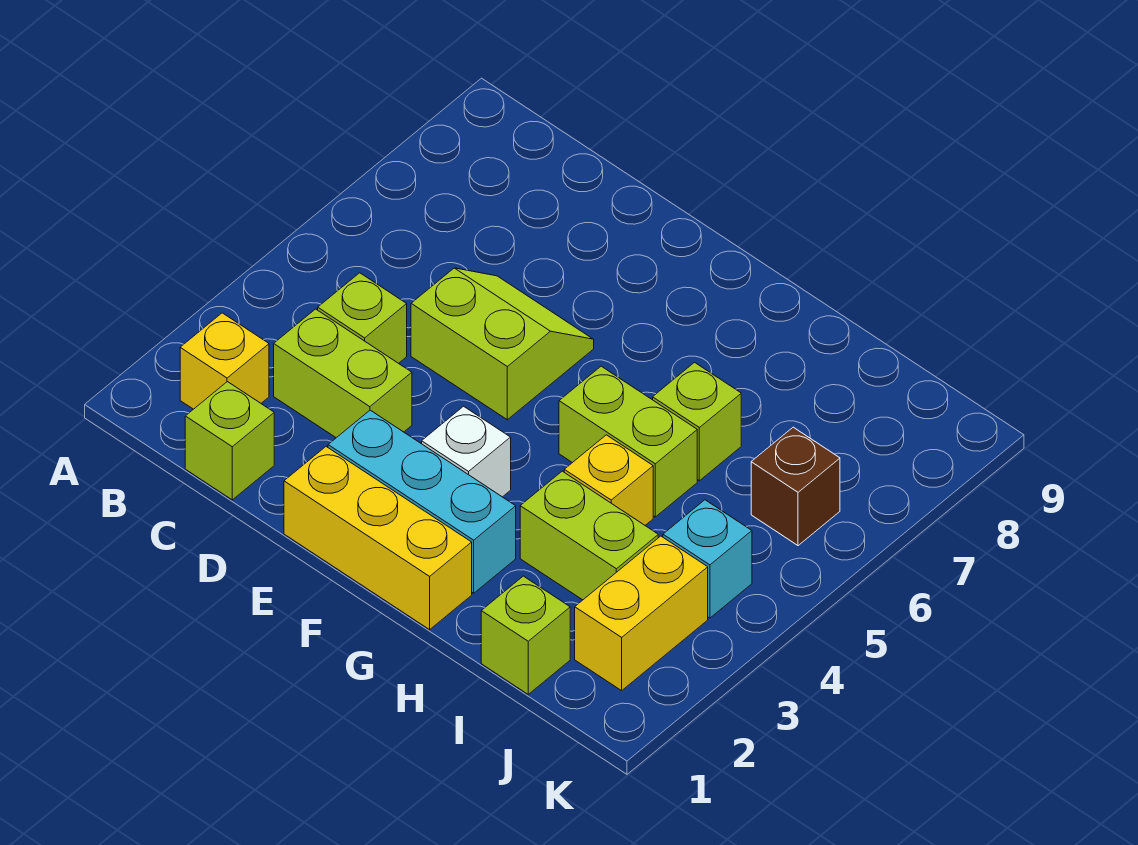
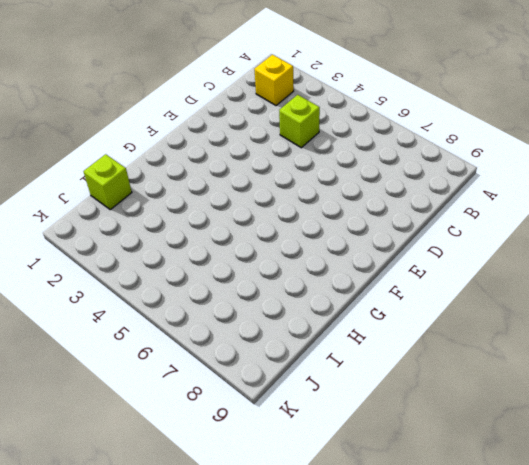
none -> lime brick C1 level 1
none -> lime brick C3:D3 level 1
none -> lime slope D5:E6 level 1 top 5

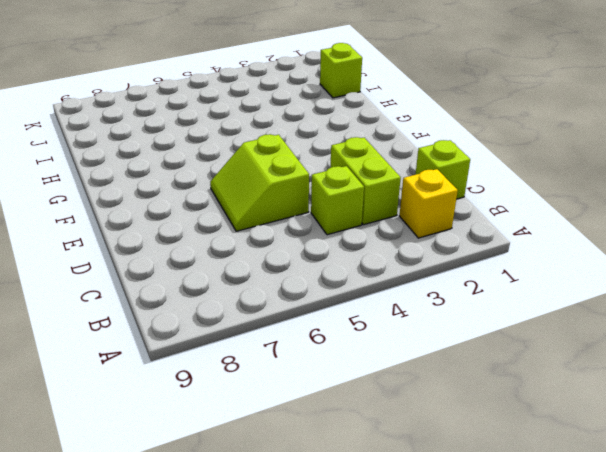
none -> yellow brick E1:G1 level 1
none -> cyan brick E2:G2 level 1
none -> white brick F3 level 1

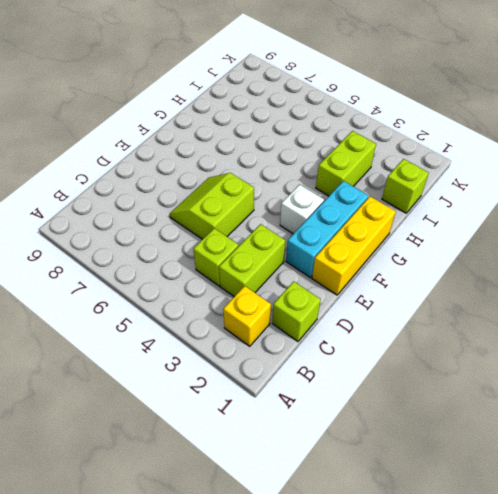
none -> lime brick G5:H5 level 1
none -> yellow brick H4 level 1
none -> lime brick H6 level 1

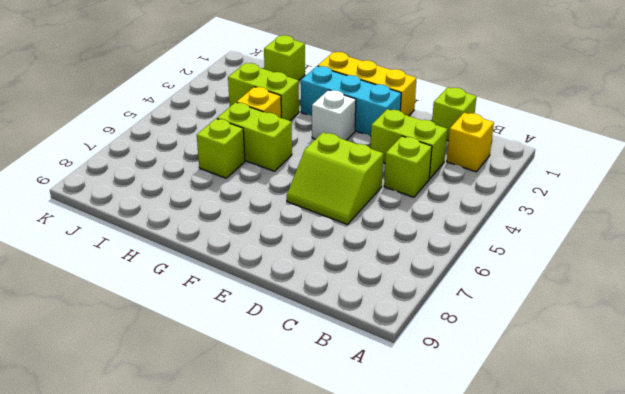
none -> yellow brick J2:J3 level 1
none -> cyan brick J4 level 1
none -> brown brick J6 level 1

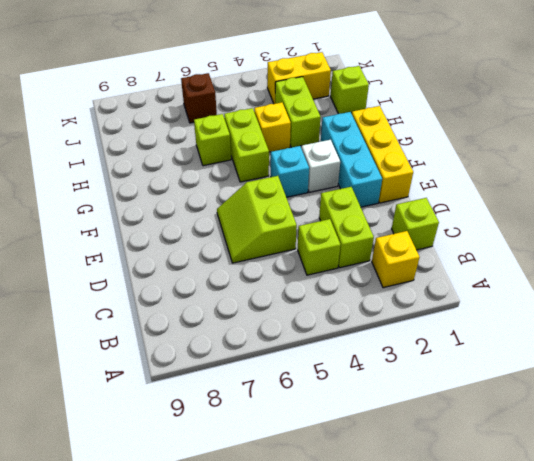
cyan brick F4 level 1 -> cyan brick J4 level 1

